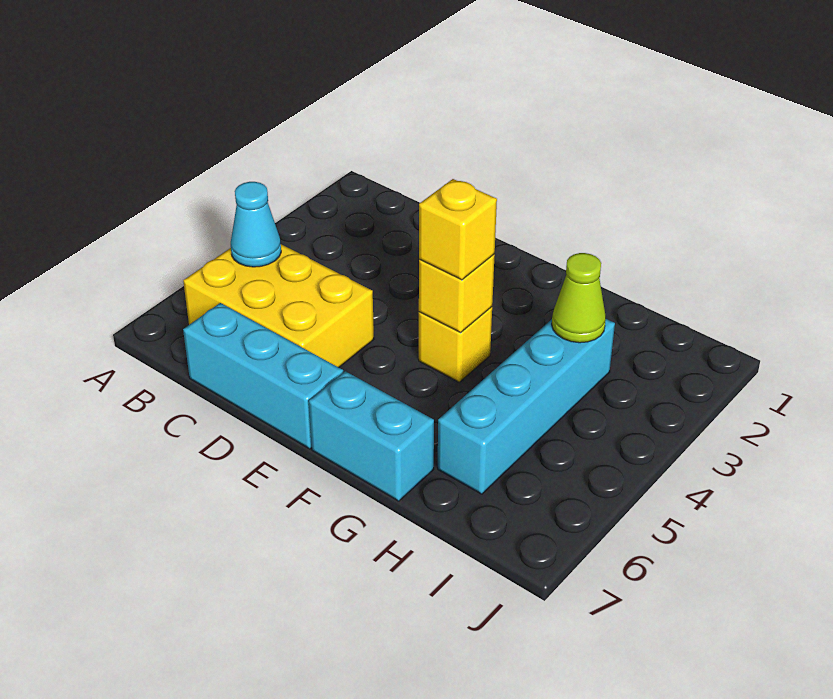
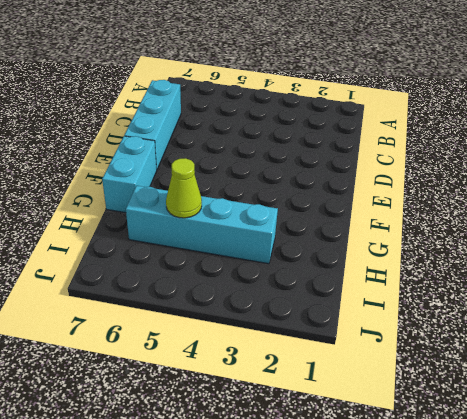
lime cone H5 level 2 -> lime cone H3 level 2
none -> yellow brick B5:D6 level 1
none -> yellow brick F4 level 1

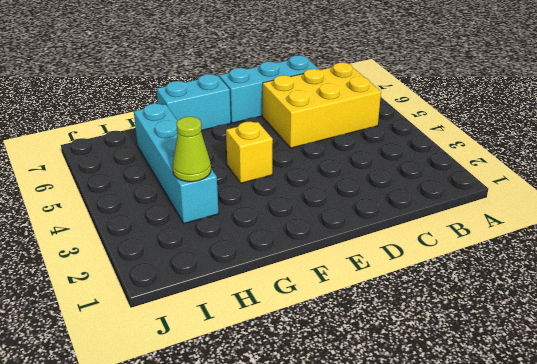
none -> cyan cone B5 level 2
none -> yellow brick F4 level 2

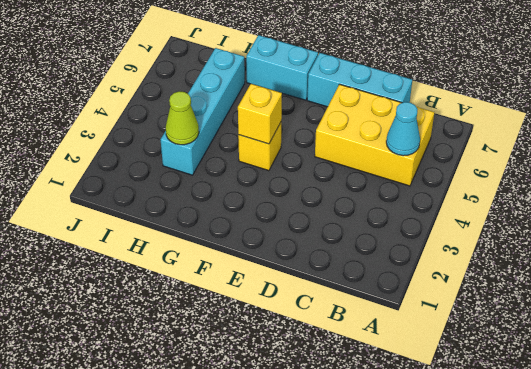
none -> yellow brick F4 level 3

